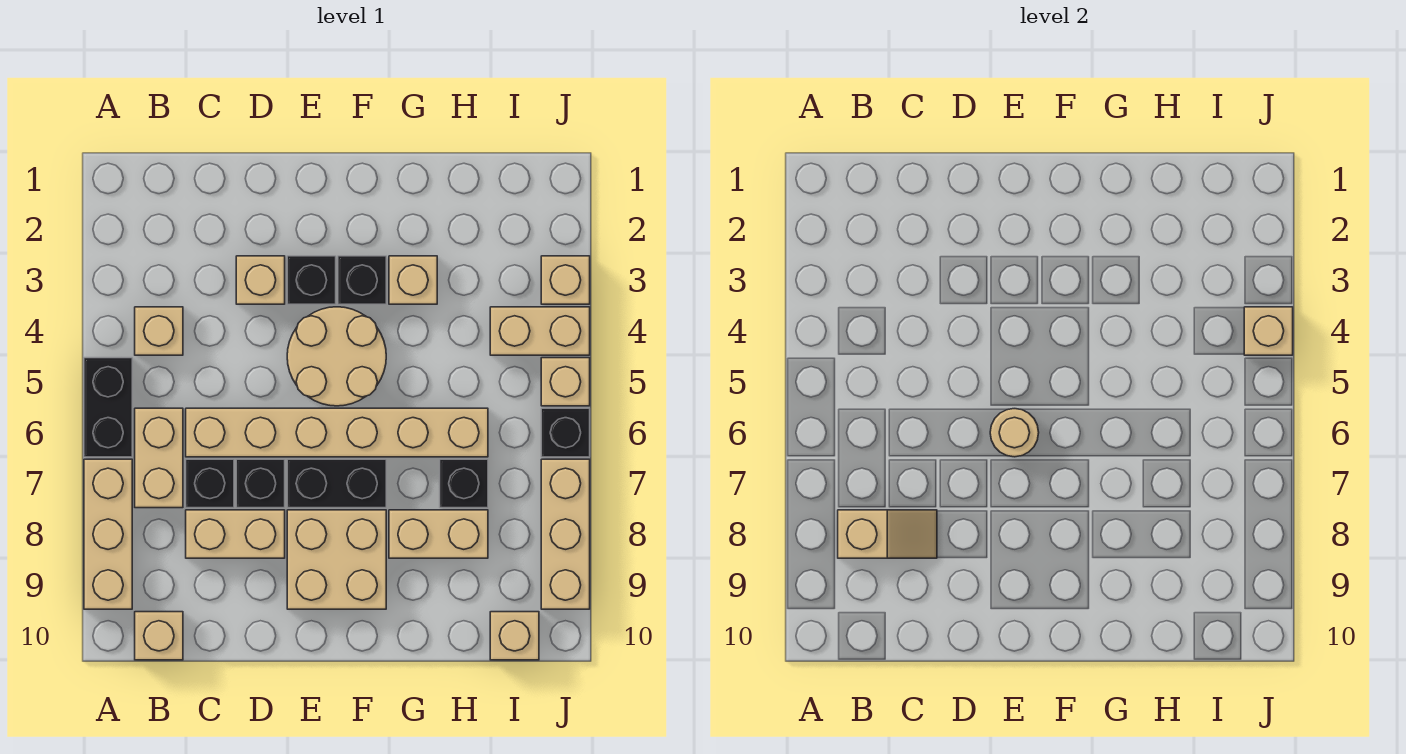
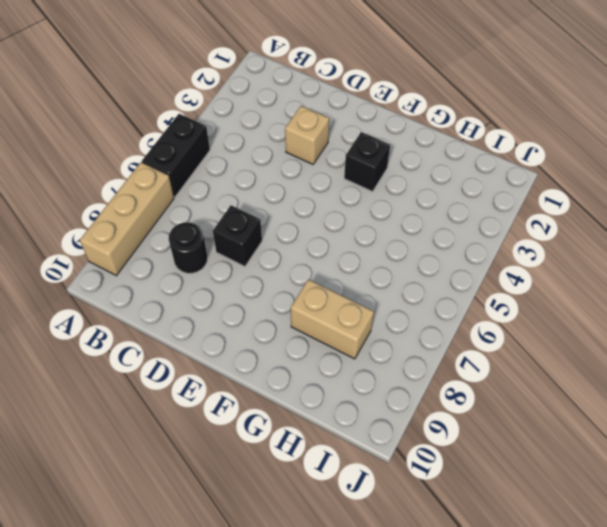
black round brick C8 level 1 -> tan brick C8:D8 level 1
none -> tan brick B4 level 1
none -> tan brick B6:B7 level 1
none -> tan brick B10 level 1

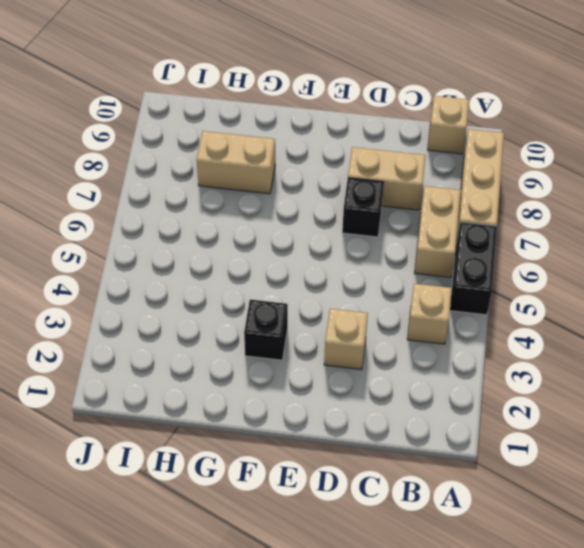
none -> tan brick C6:H6 level 1
none -> black brick C7 level 1
none -> black brick E3 level 1

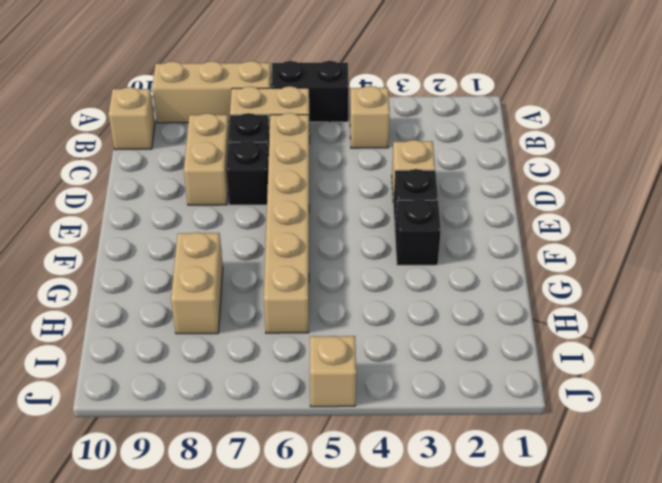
none -> tan round brick E4:F5 level 1
none -> black brick E7:F7 level 1
none -> tan brick E8:F9 level 1

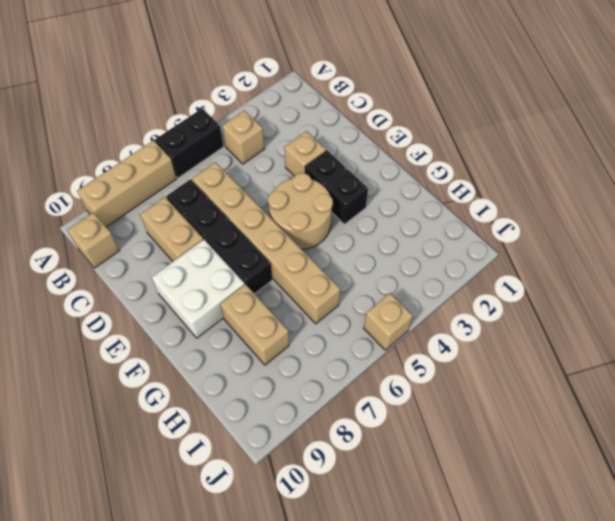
white brick E8:F9 level 1 -> tan brick E8:F9 level 1
none -> tan brick B6:B7 level 1
none -> tan brick G3 level 1
none -> black brick H7 level 1

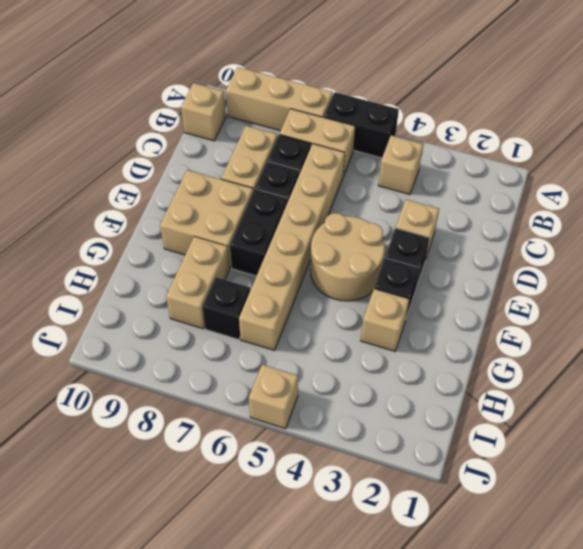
none -> tan brick I4:J4 level 1
none -> tan brick I10 level 1
none -> tan brick J3 level 1

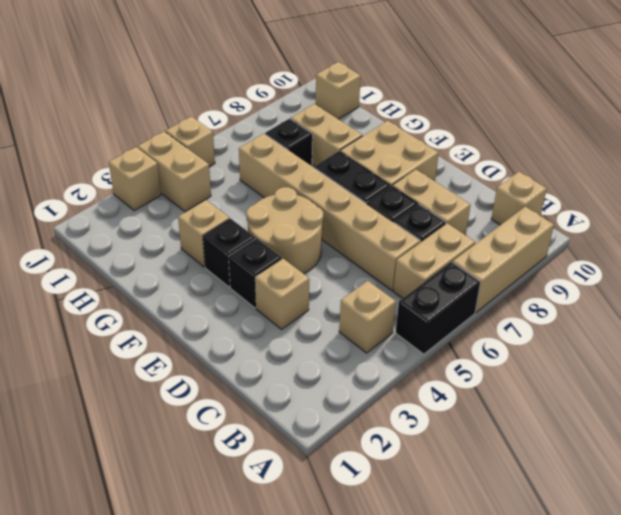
none -> black brick J6 level 1
none -> tan brick J7:J9 level 1
none -> tan slope B8:C8 level 2 top B

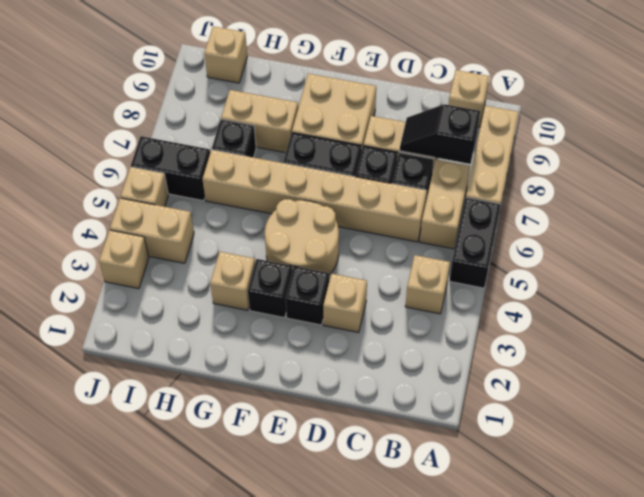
black slope B8:C8 level 2 top B -> tan slope B8:C8 level 2 top B
black brick I6:J6 level 1 -> black brick J6 level 1
none -> tan brick J7:J9 level 1
none -> tan round brick E6 level 2
none -> tan brick J4 level 2

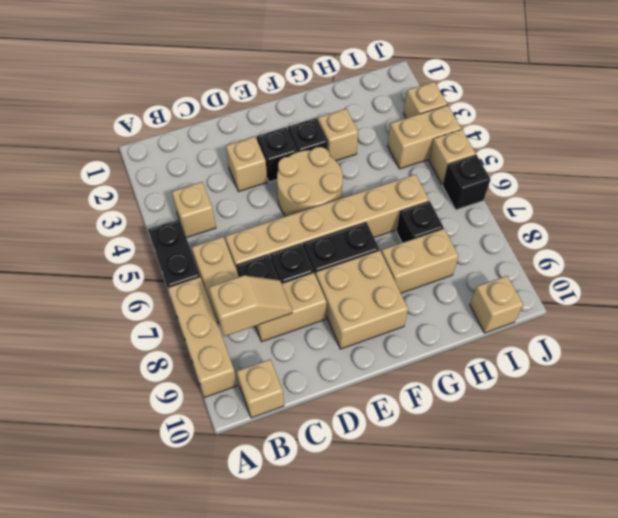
none -> tan brick J7:J9 level 1
none -> tan round brick E6 level 2
none -> tan brick J4 level 2

